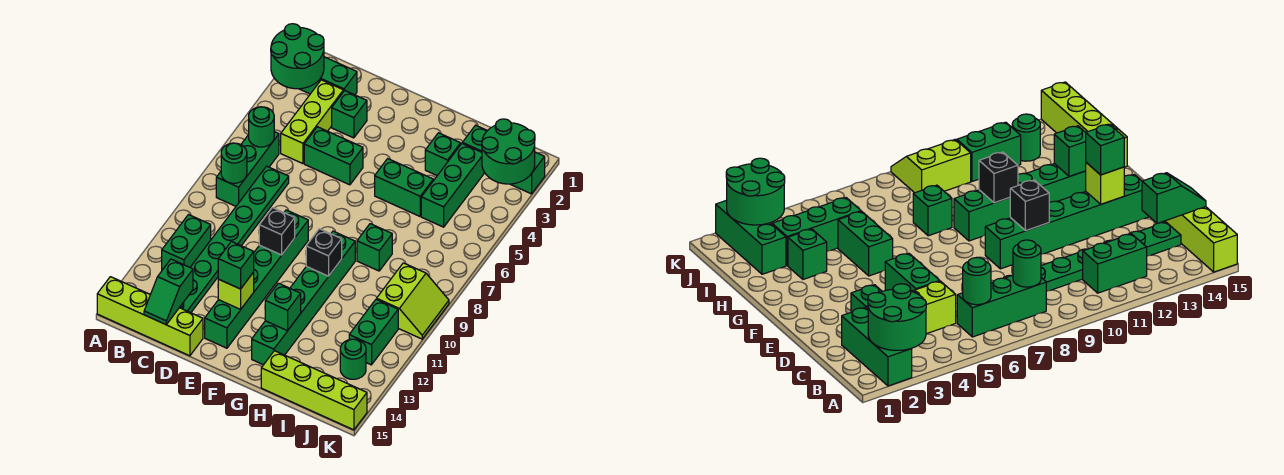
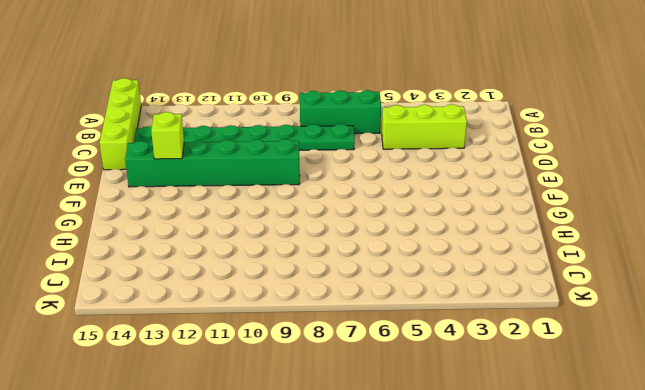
none -> green brick A2:C2 level 1
none -> green brick B11:B12 level 1
none -> green brick D3 level 1

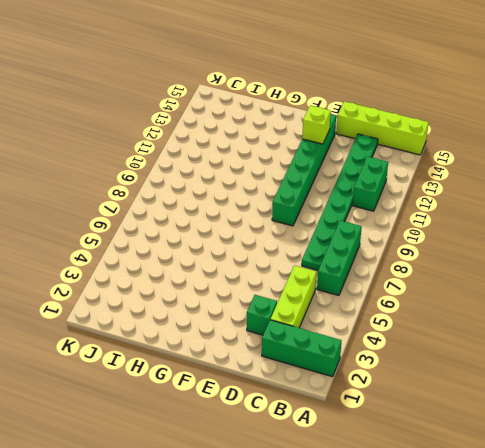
none -> green brick D5:E5 level 1
none -> green brick G5:H5 level 1
none -> green brick G9:G14 level 1

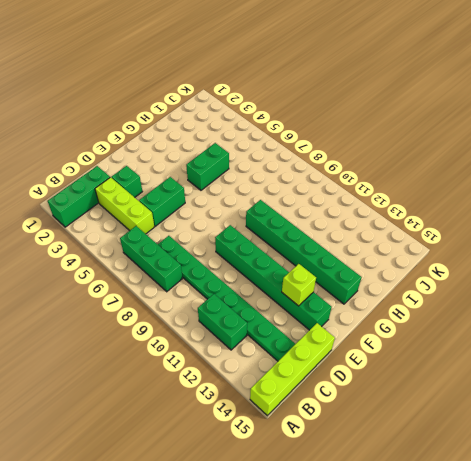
none -> green brick H3 level 1
none -> green brick H8 level 1
none -> lime brick H15:K15 level 1

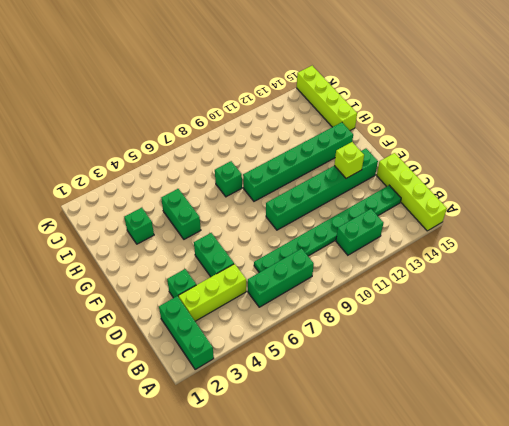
none -> green brick I2:K2 level 1
none -> green brick I3:I5 level 1
none -> lime slope J9:K10 level 1 top J

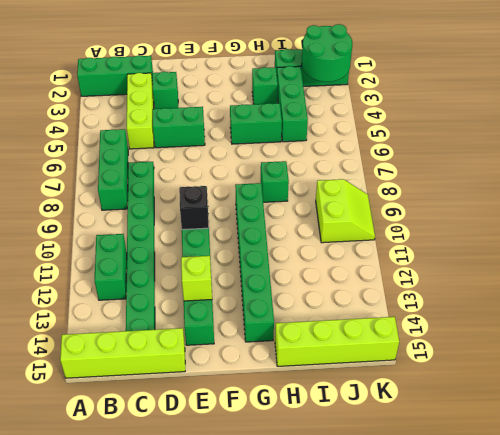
none -> green brick J11:J12 level 1
none -> green round brick J13 level 1
none -> green round brick A2:B3 level 2

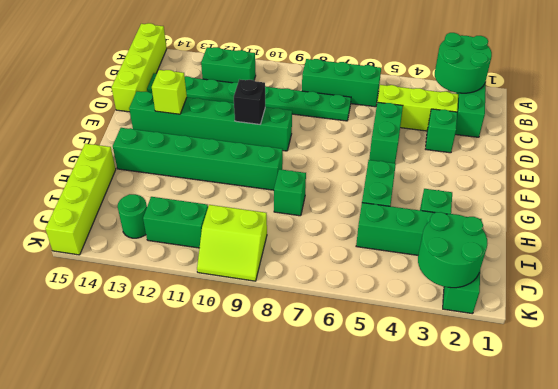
none -> green round brick B6 level 2
none -> green round brick B8 level 2
none -> green slope C14:C15 level 2 top 14

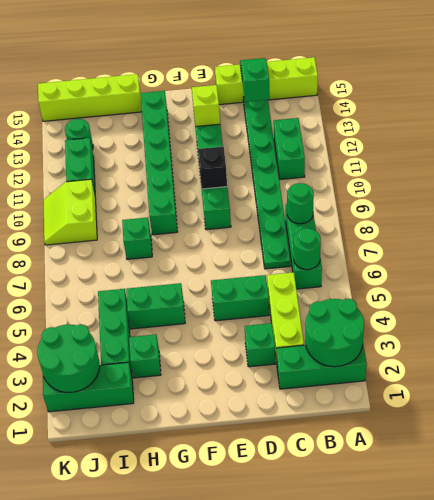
none -> black brick G10 level 2
none -> green brick G13 level 2
none -> green brick E13 level 3

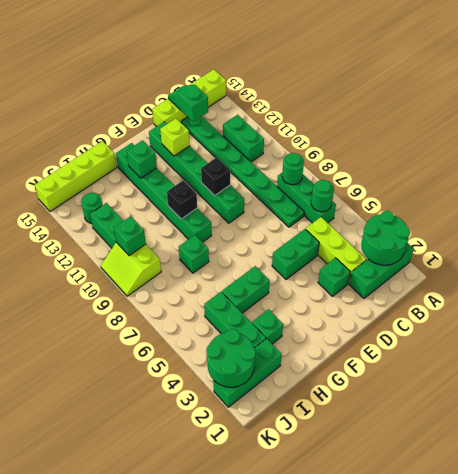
green brick J10 level 2 -> green brick E13 level 3

